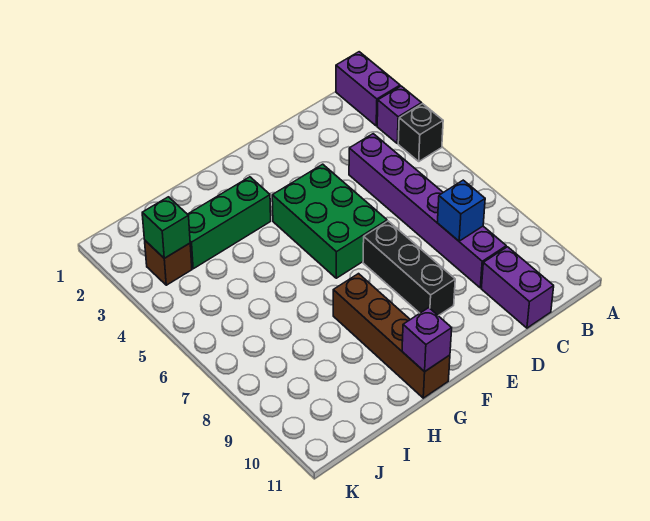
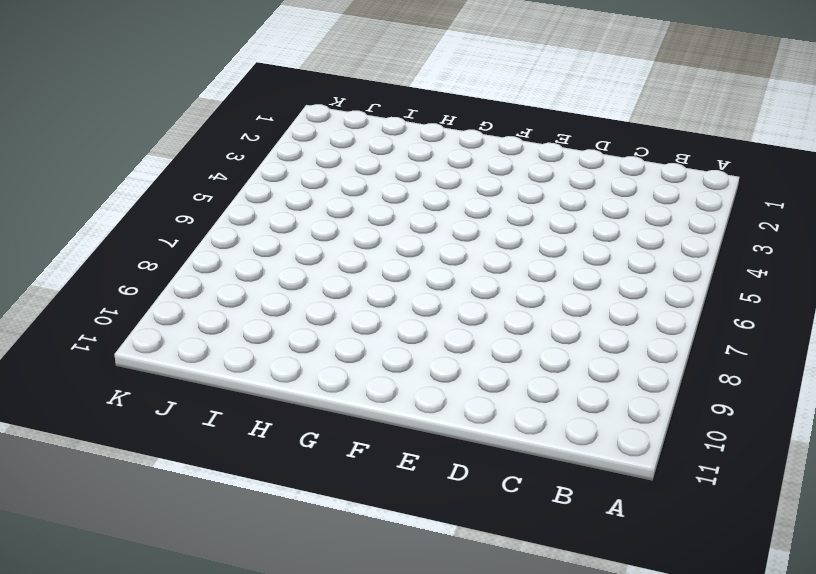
none -> purple brick A1:A2 level 1
none -> purple brick A3 level 1
none -> black brick A4 level 1

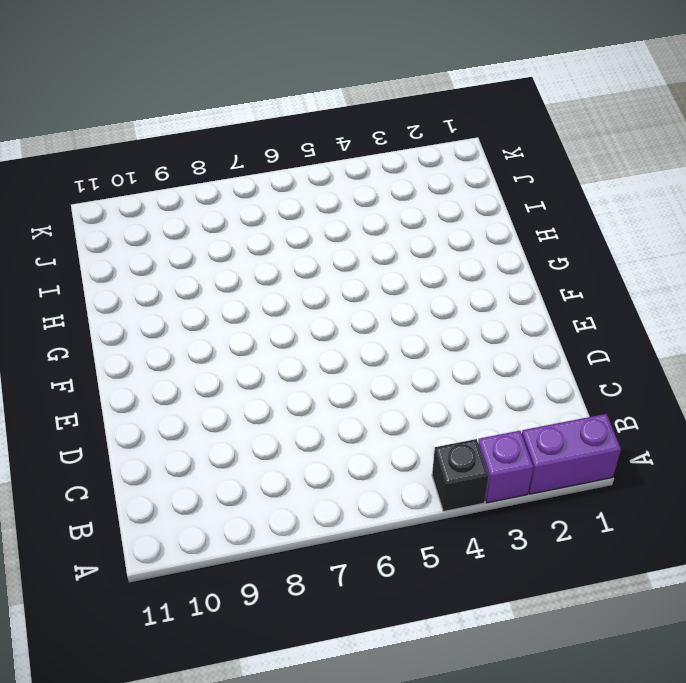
none -> purple brick C4:C9 level 1
none -> purple brick C10:C11 level 1
none -> green brick E4:F6 level 1

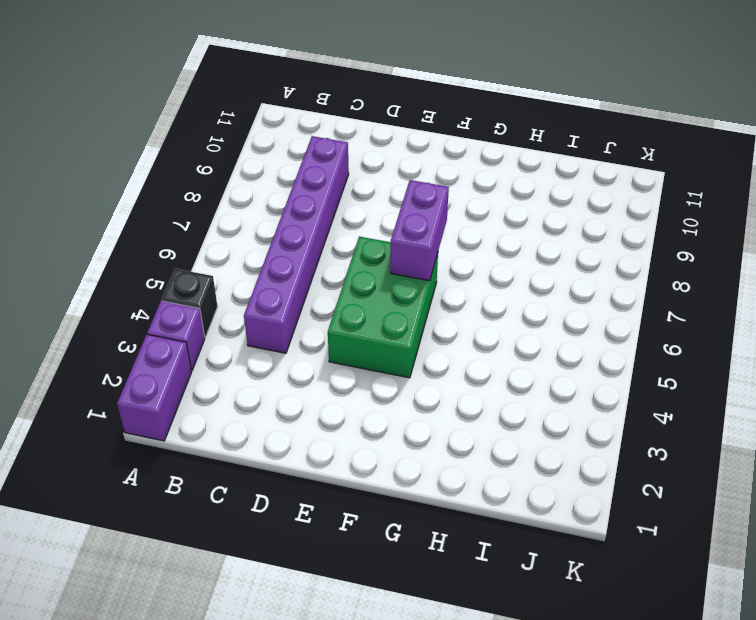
purple brick F6:F7 level 2 -> purple brick C10:C11 level 1
none -> black brick E7:E9 level 1
none -> green brick G3:I3 level 1
none -> brown brick G8:G11 level 1

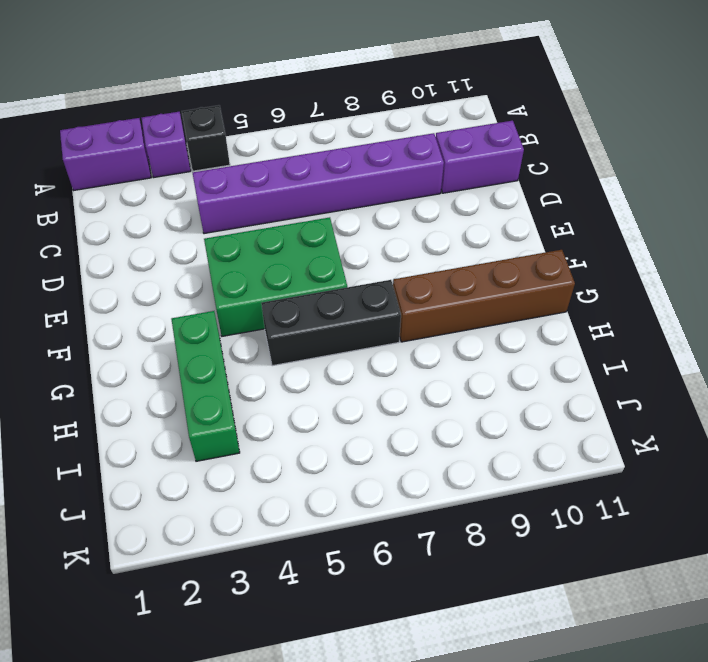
black brick G5:G7 level 1 -> black brick E7:E9 level 1
none -> brown brick J3 level 1
none -> blue brick C8 level 2
none -> purple brick G11 level 2

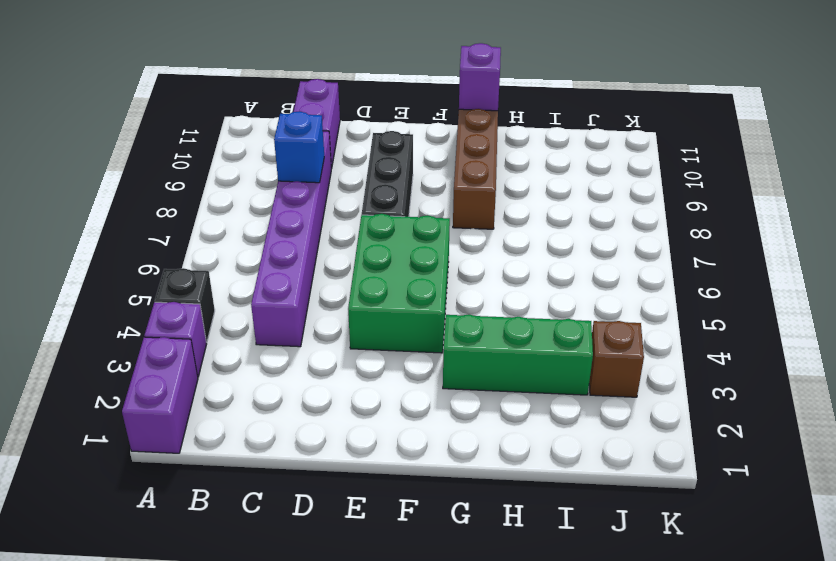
none -> green brick J3 level 2

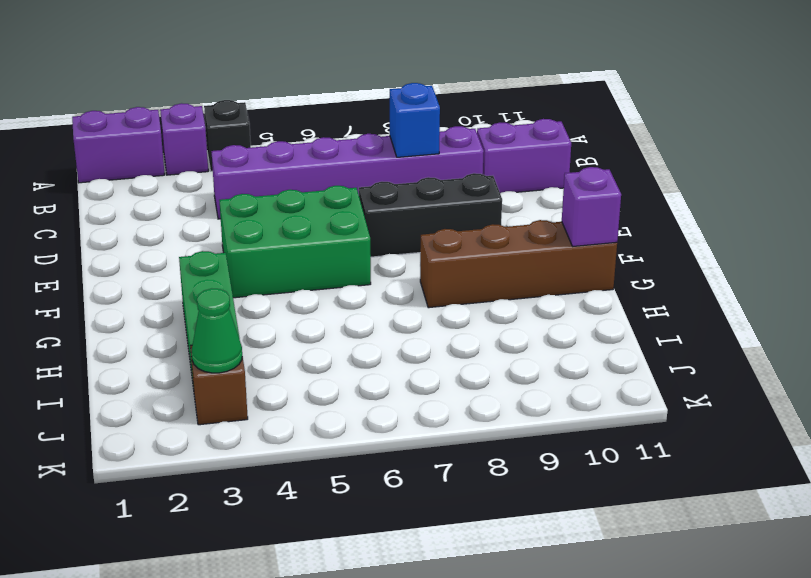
green cone J3 level 2 -> green brick J3 level 2

